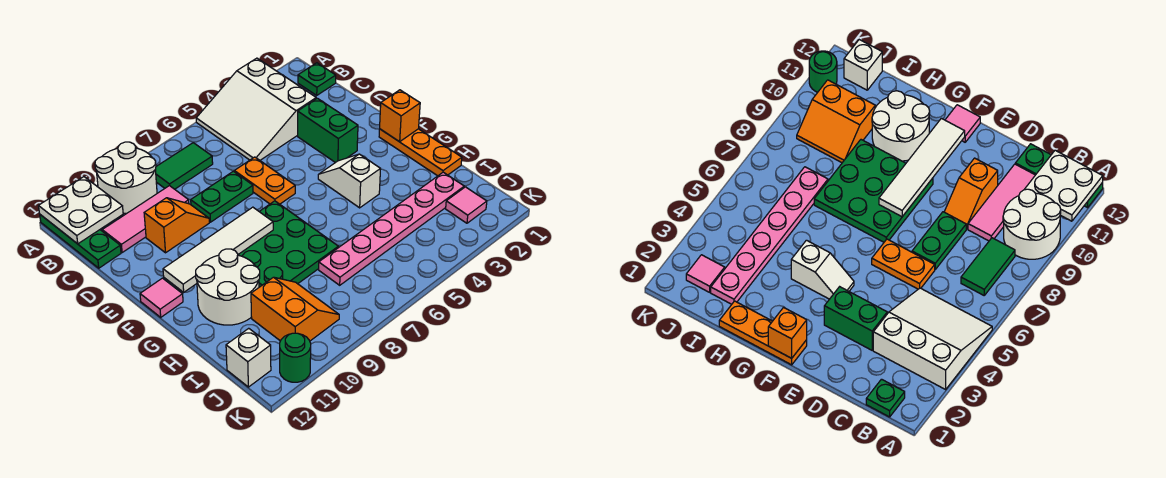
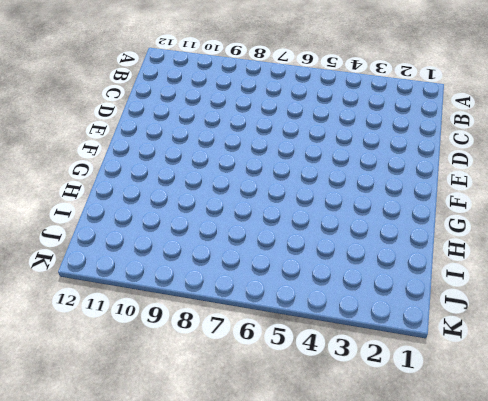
none -> white slope A3:C5 level 1 top 3
none -> white round brick A9:B10 level 1
none -> green plate A12:C12 level 1

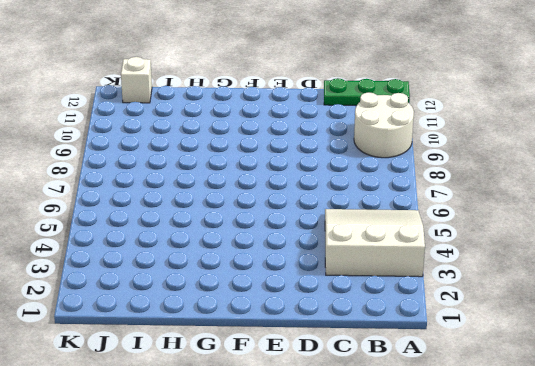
none -> green plate B1 level 1
none -> green tile B7:B8 level 1
none -> pink tile C9:C11 level 1

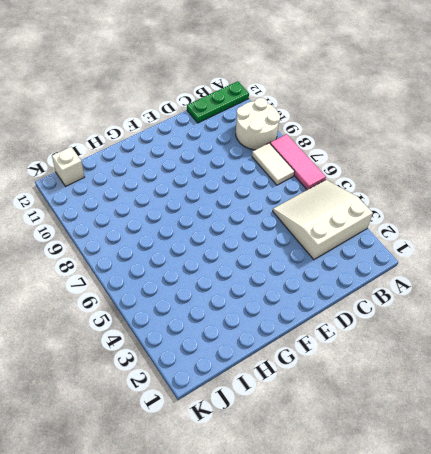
pink tile A6:A8 level 1 -> pink tile C9:C11 level 1
white tile B7:B8 level 1 -> green tile B7:B8 level 1
none -> green plate B1 level 1
none -> green brick D3:E3 level 1
none -> orange plate D6:E6 level 1

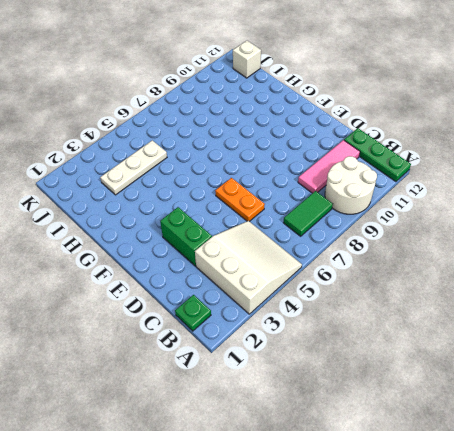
white plate I3:I5 level 1 -> pink plate I2:I7 level 1
none -> green plate D7:D8 level 1
none -> orange slope D9:D10 level 1 top 10
none -> orange plate F1:H1 level 1

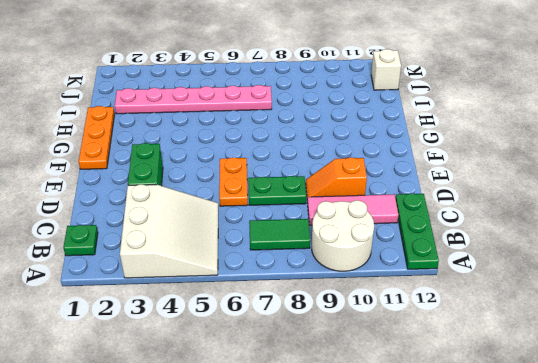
none -> white slope F4:G4 level 1 top G
none -> green plate F7:H9 level 1
none -> pink tile F12 level 1

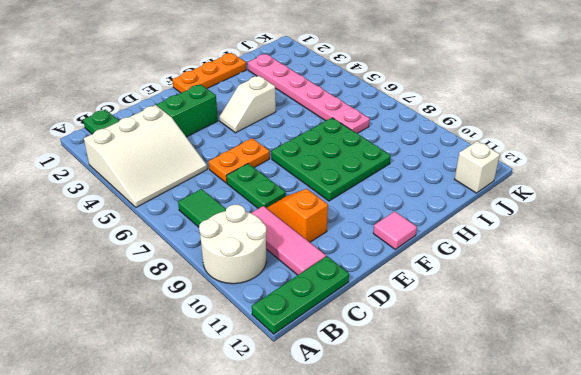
none -> white round brick G10:H11 level 1
none -> orange slope I9:J10 level 1 top 10
none -> pink tile J2 level 1

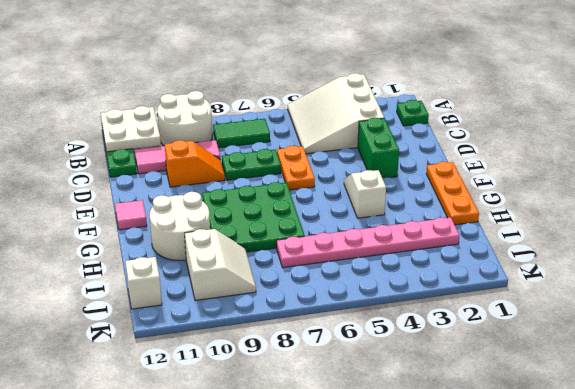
white slope I9:J10 level 1 top 10 -> orange slope I9:J10 level 1 top 10
none -> pink tile J2 level 1
none -> green round brick K11 level 1
none -> orange brick F1 level 2

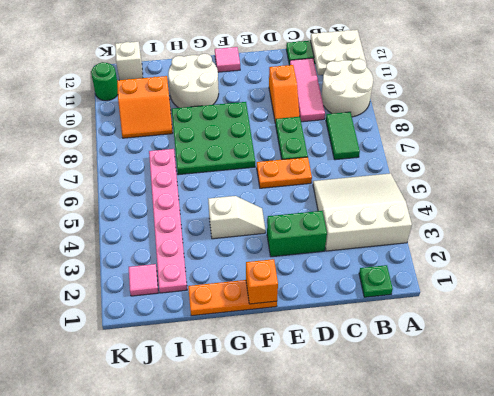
none -> white tile F8:F11 level 2

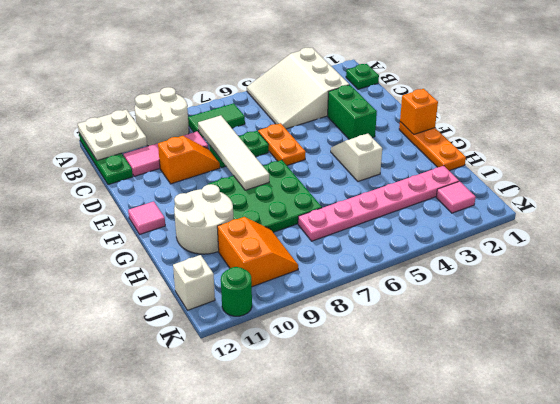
white tile C8:F8 level 2 -> white tile F8:F11 level 2

